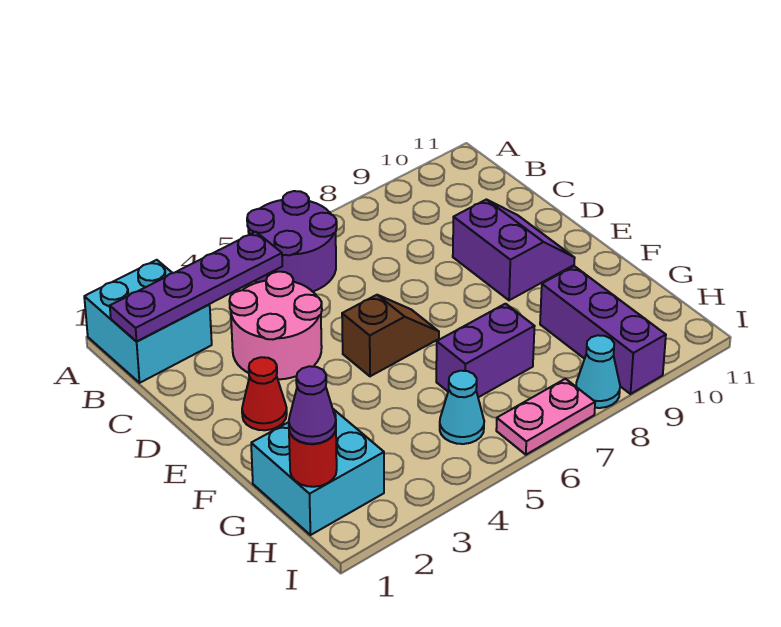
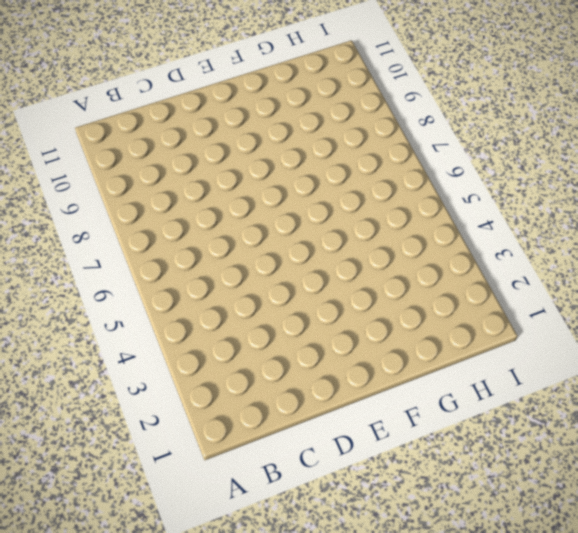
none -> cyan brick A1:B2 level 1
none -> purple round brick A5:B6 level 1
none -> pink round brick C3:D4 level 1

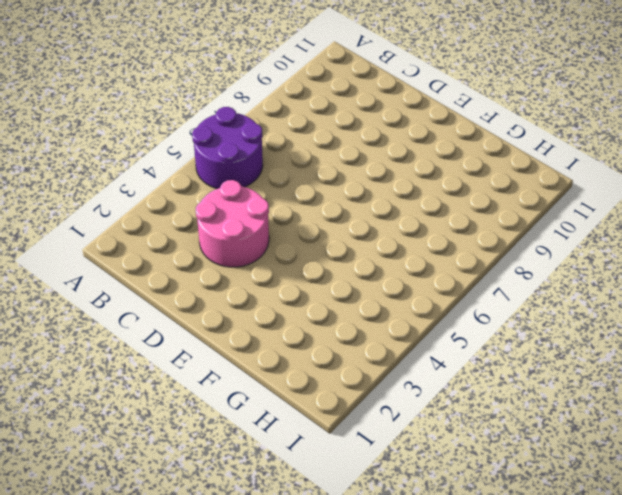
none -> cyan brick A1:B2 level 1
none -> purple slope D9:E10 level 1 top 9
none -> red cone E2 level 1

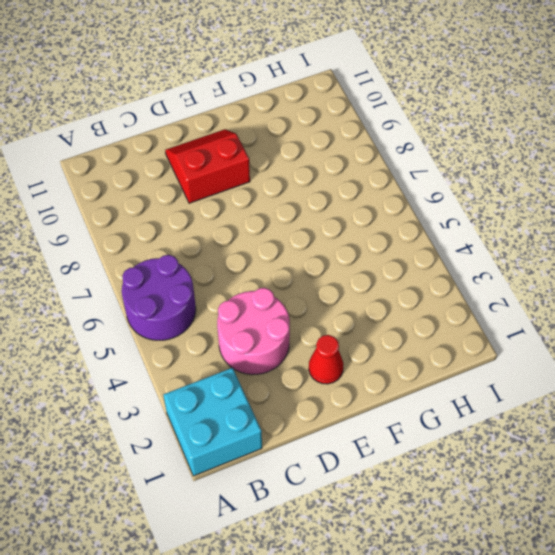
red slope D9:E10 level 1 top 9 -> purple slope D9:E10 level 1 top 9
none -> brown slope E5:E6 level 1 top 5
none -> cyan brick G1:H2 level 1
none -> purple brick G6:G7 level 1

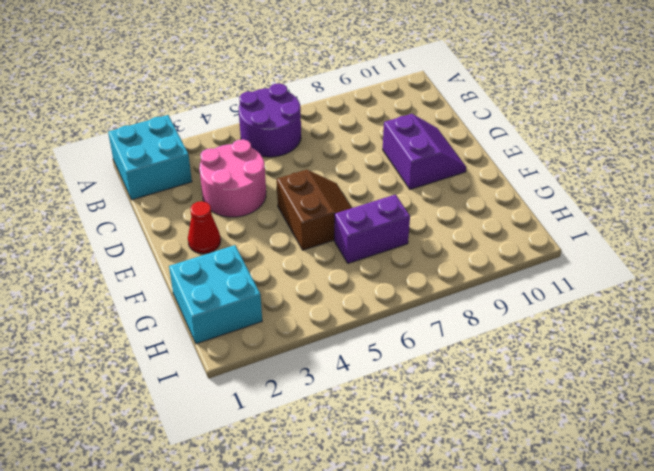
brown slope E5:F6 level 1 top 5 -> brown slope E5:E6 level 1 top 5
none -> purple brick G9:I9 level 1
none -> cyan cone H5 level 1
none -> pink plate I6:I7 level 1

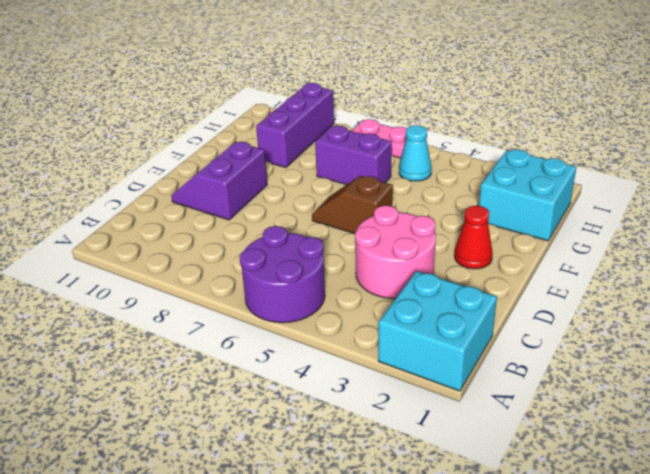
none -> cyan cone I8 level 1
none -> purple plate B1:B4 level 2
none -> red round brick H1 level 2

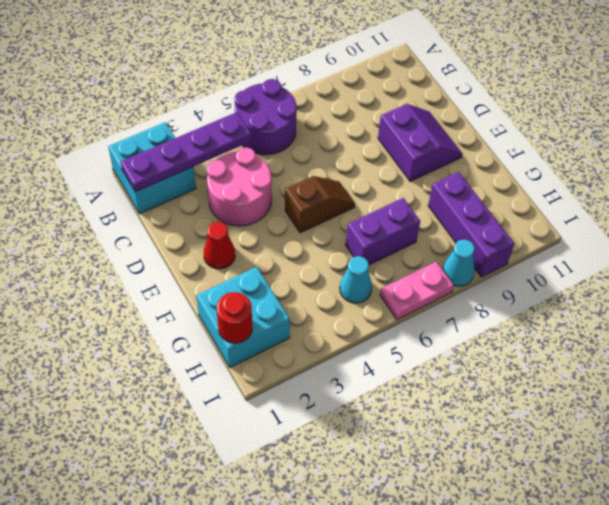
none -> purple cone H1 level 3

